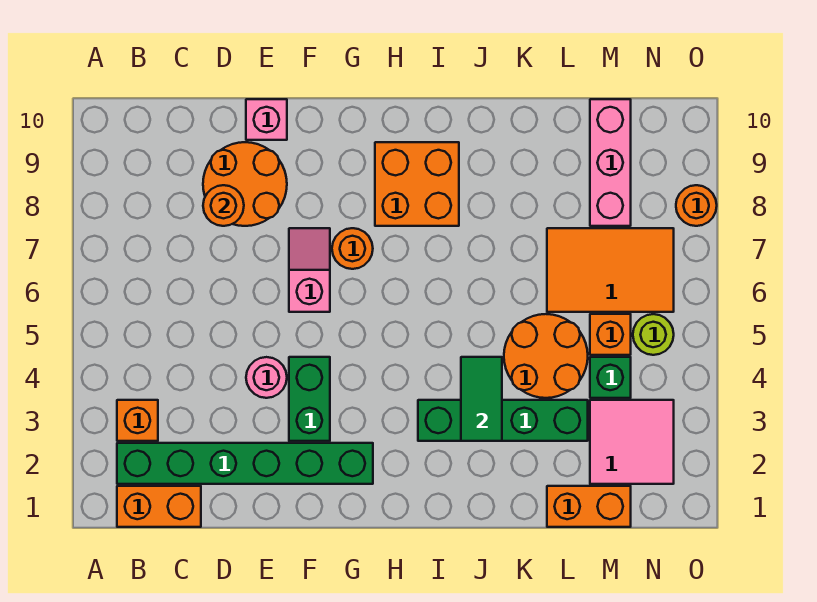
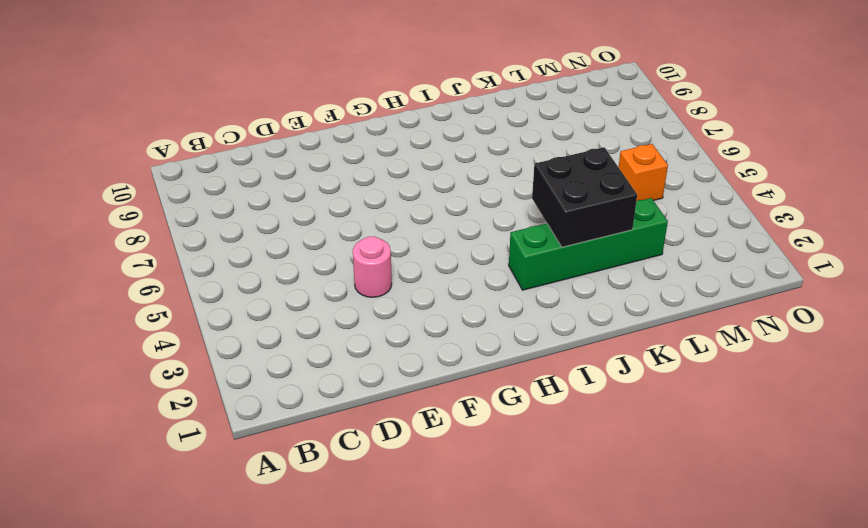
black brick J3:K4 level 2 -> green tile J3:J4 level 2
none -> orange brick B1:C1 level 1
none -> green brick B2:G2 level 1
none -> orange brick B3 level 1

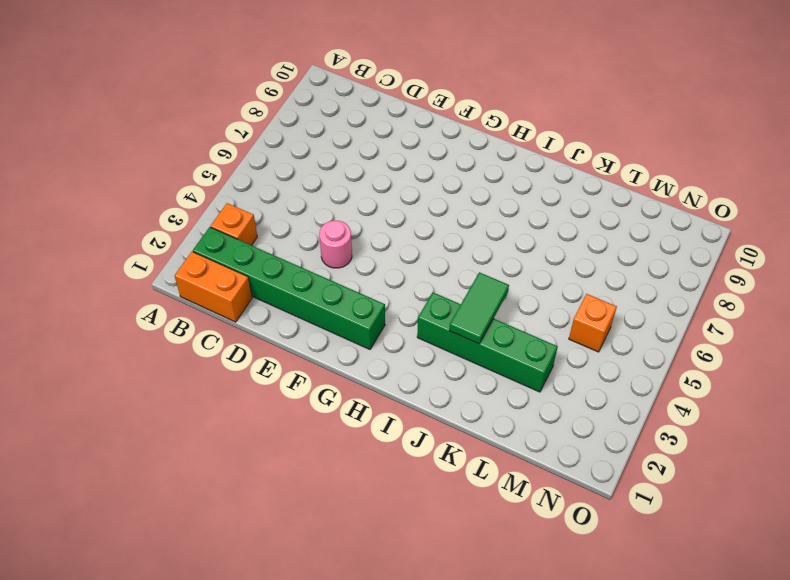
none -> orange round brick D8:E9 level 1
none -> pink brick E10 level 1
none -> green brick F3:F4 level 1

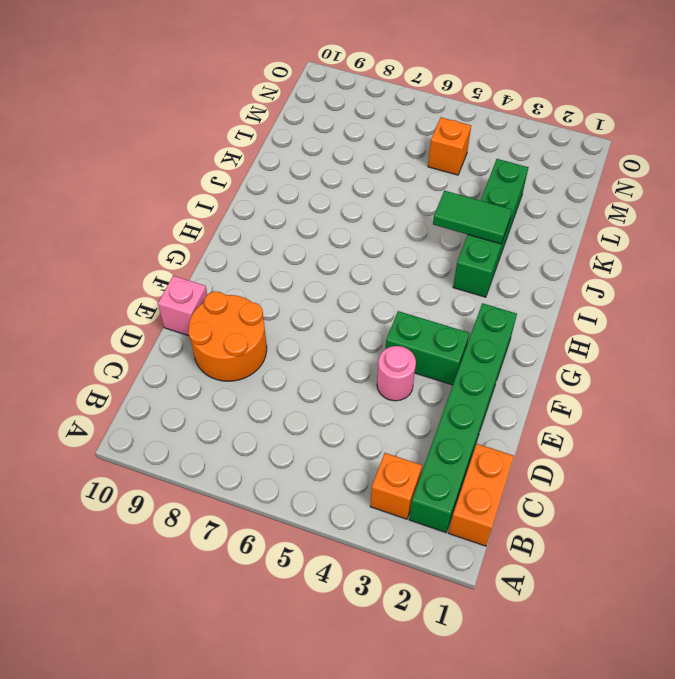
none -> pink slope F6:F7 level 1 top 6
none -> orange round brick G7 level 1
none -> orange brick H8:I9 level 1

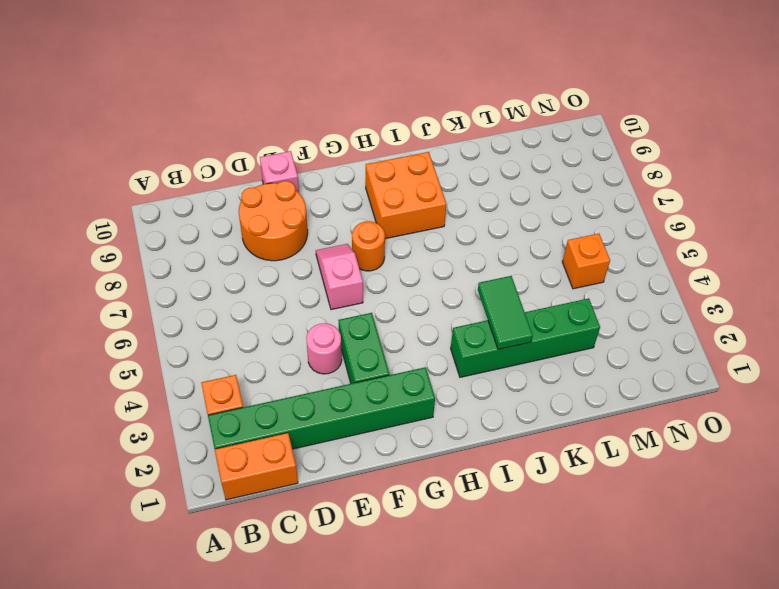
none -> orange round brick K4:L5 level 1
none -> orange brick L1:M1 level 1
none -> orange tile L6:N7 level 1

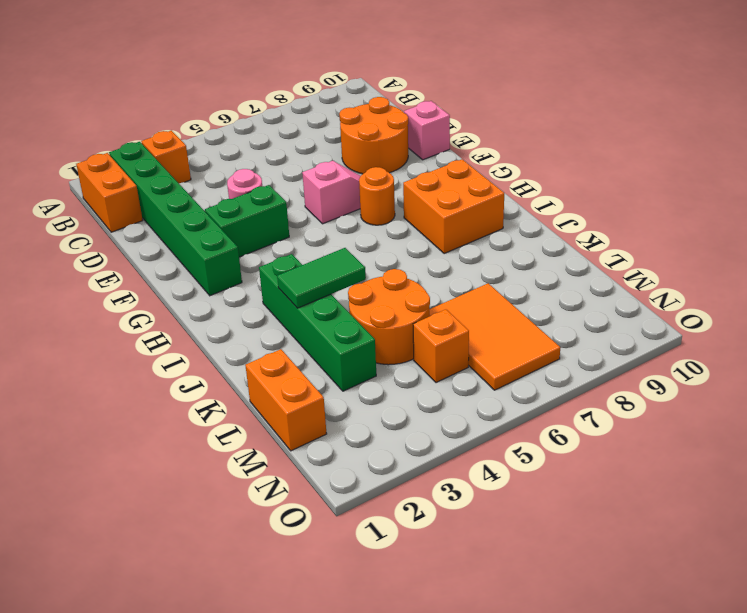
none -> pink tile M2:N3 level 1
none -> green brick M4 level 1
none -> pink brick M8:M10 level 1

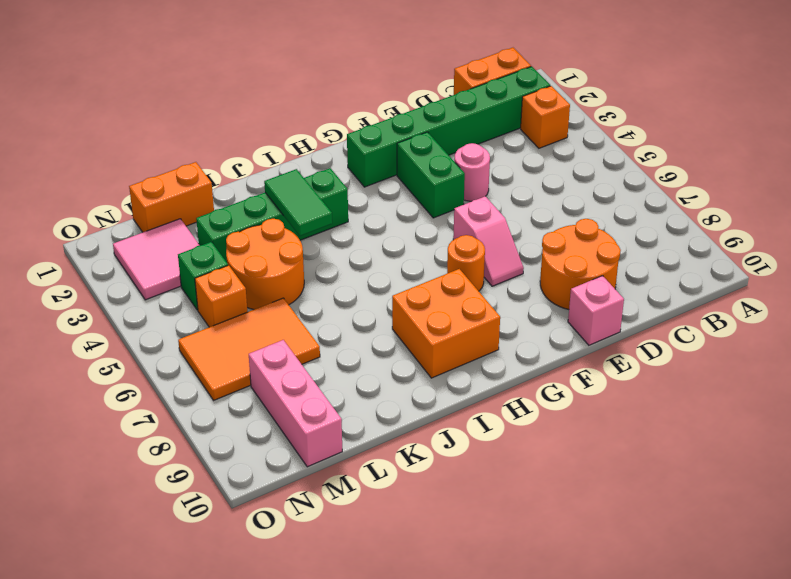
none -> lime round brick N5 level 1
none -> orange round brick O8 level 1
none -> orange round brick D8 level 2

